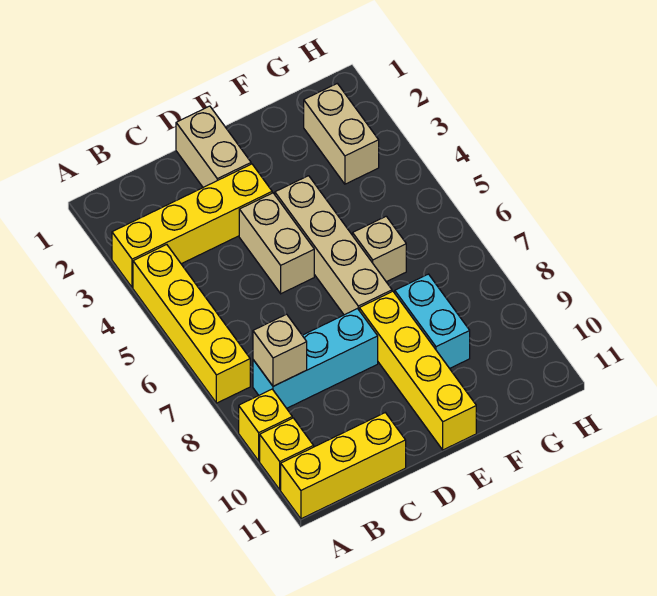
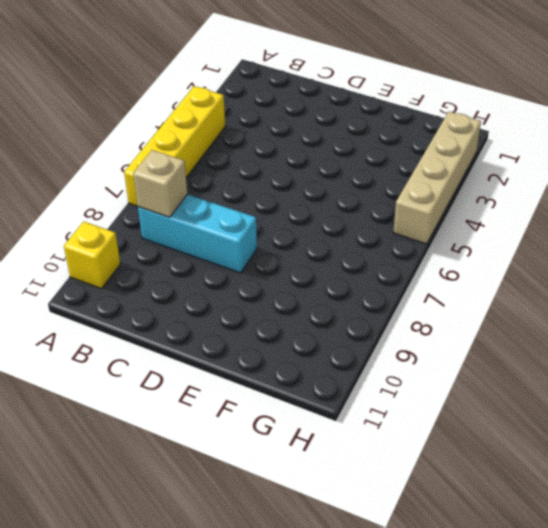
tan brick H2:H5 level 1 -> tan brick E4:E7 level 1
none -> yellow brick A3:D3 level 1
none -> yellow brick A9 level 1
none -> yellow brick A11:C11 level 1

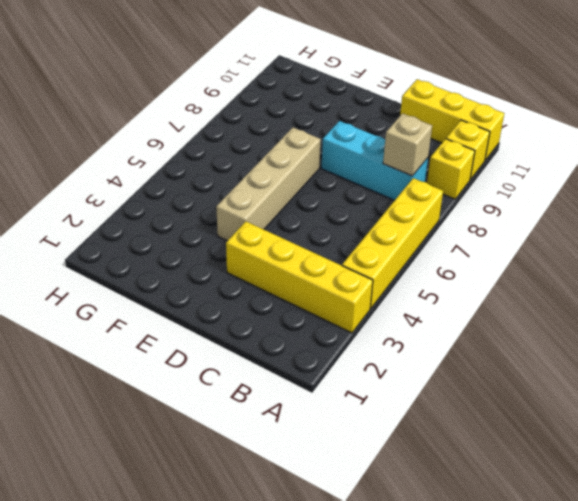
none -> tan brick D1:D2 level 1
none -> tan brick D4:D5 level 1
none -> yellow brick E8:E11 level 1

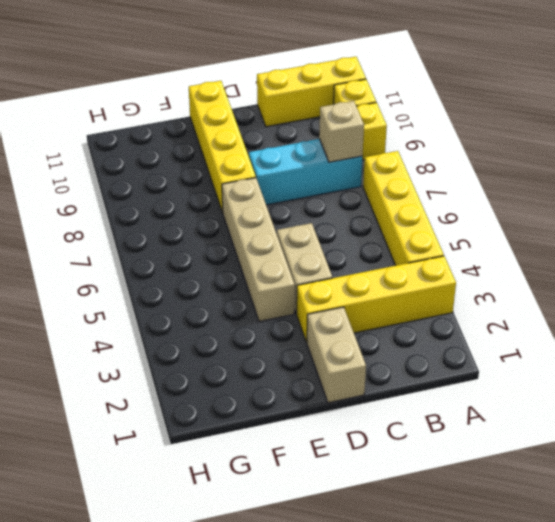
none -> tan brick F6 level 1
none -> cyan brick F8:F9 level 1
none -> tan brick G2:G3 level 1

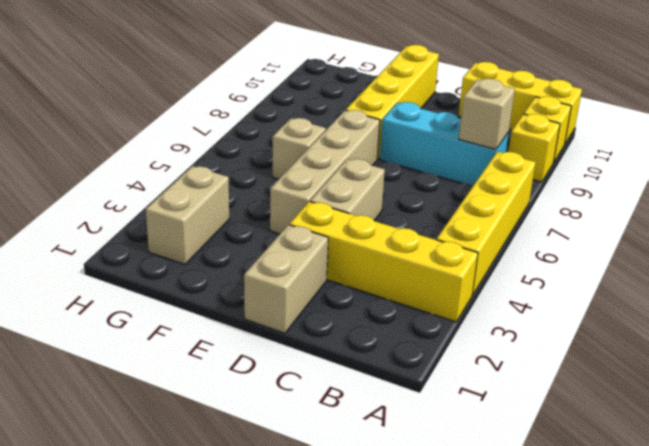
none -> cyan brick F8:F9 level 1

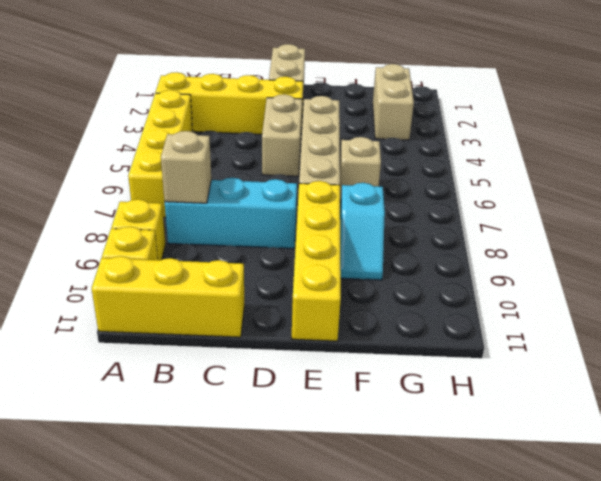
cyan slope F8:F9 level 1 top 8 -> cyan brick F8:F9 level 1

